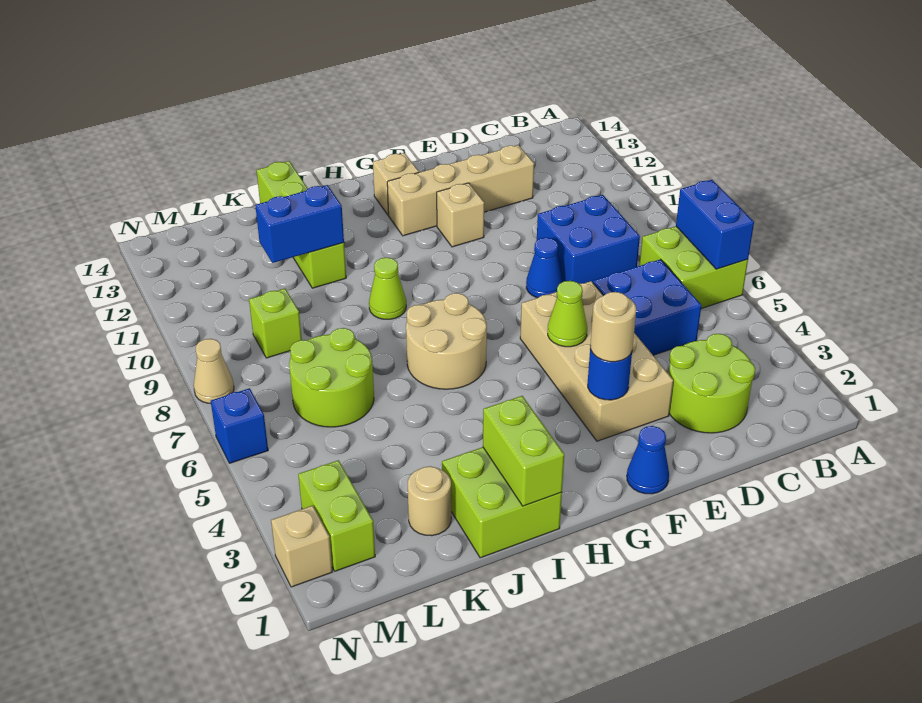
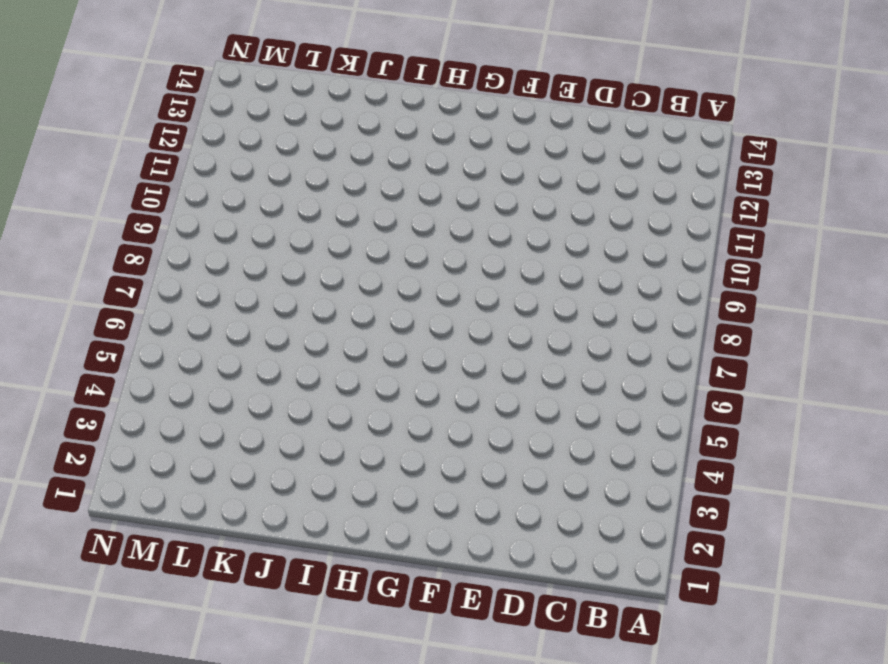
none -> lime brick A6:B7 level 1
none -> lime round brick C2:D3 level 1
none -> blue brick C5:D6 level 1

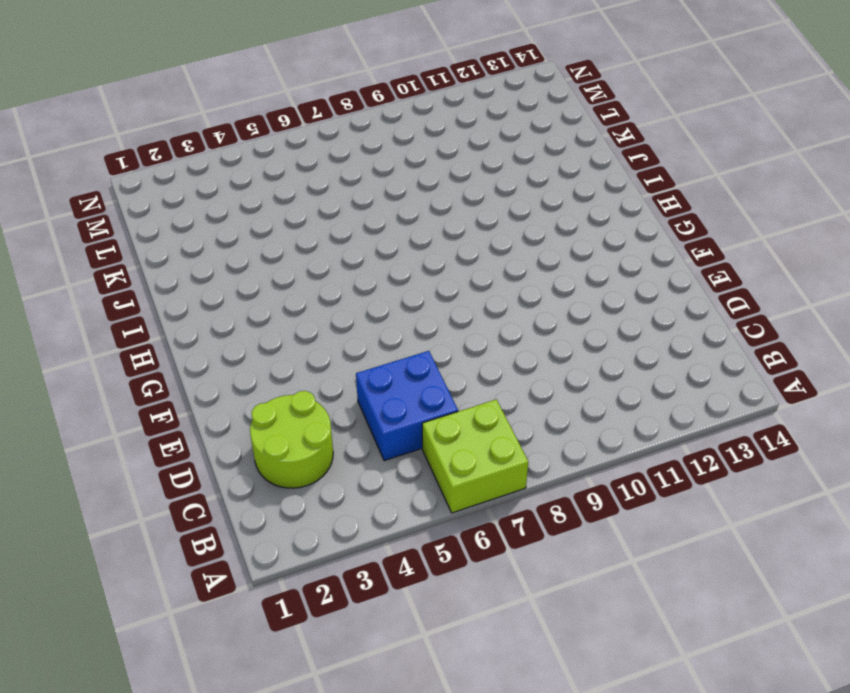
none -> blue brick C8:D9 level 1
none -> tan brick D12:G12 level 1
none -> tan brick E3:F6 level 1

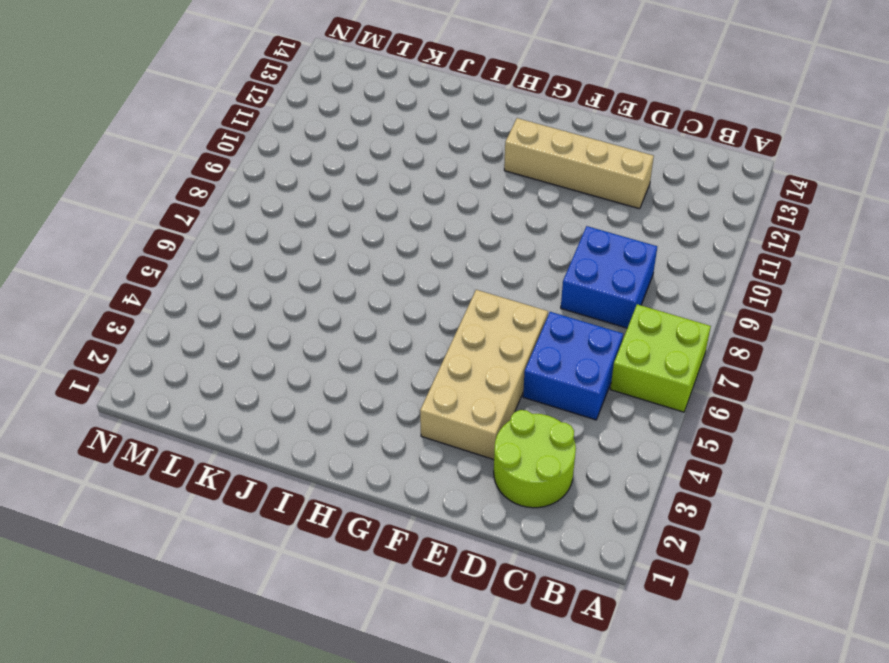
none -> blue cone E8 level 1
none -> blue cone F1 level 1
none -> tan brick F11 level 1

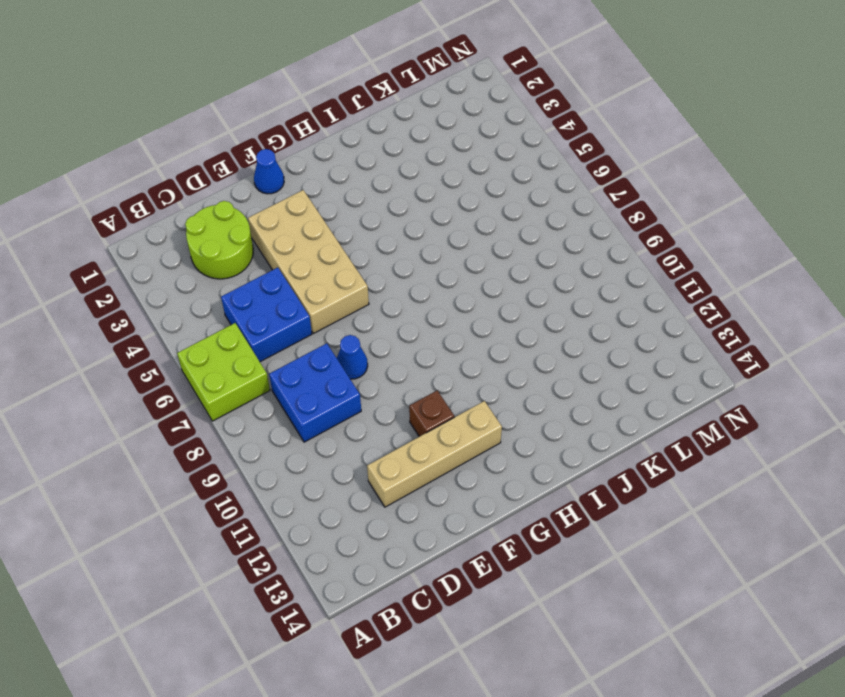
brown brick F11 level 1 -> tan brick F11 level 1
none -> tan brick G13 level 1
none -> tan round brick H6:I7 level 1
none -> lime brick I1:J2 level 1

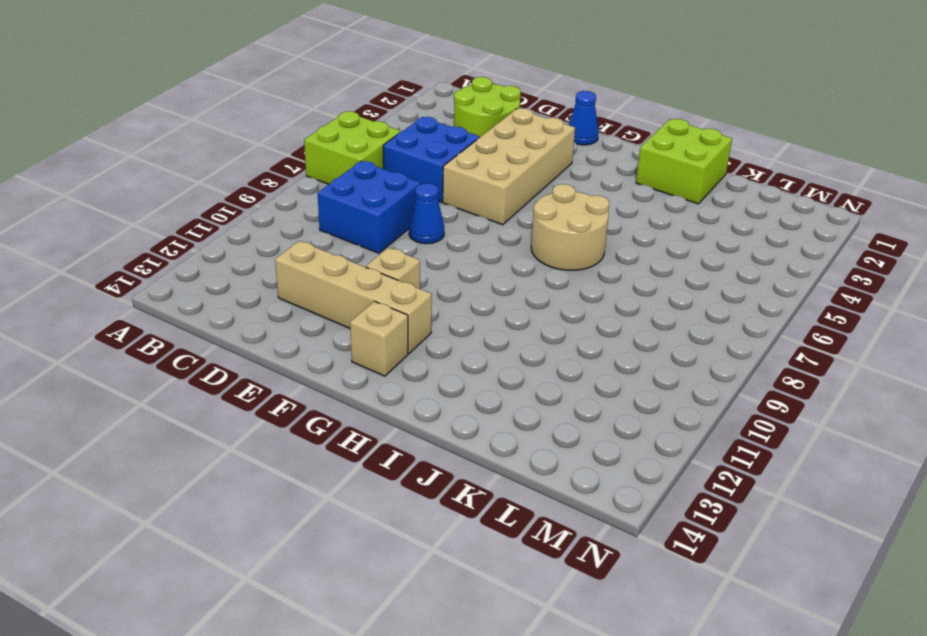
none -> lime cone I9 level 1
none -> lime brick J11:J14 level 1
none -> tan round brick K2 level 1

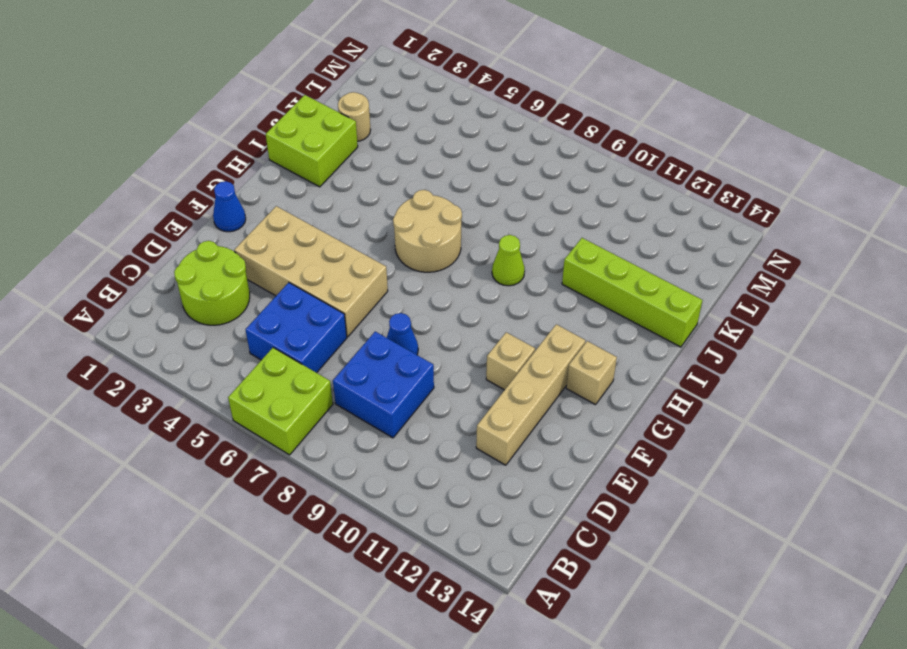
none -> lime round brick K6:L7 level 1
none -> lime brick L9 level 1
none -> lime brick M2:M3 level 1

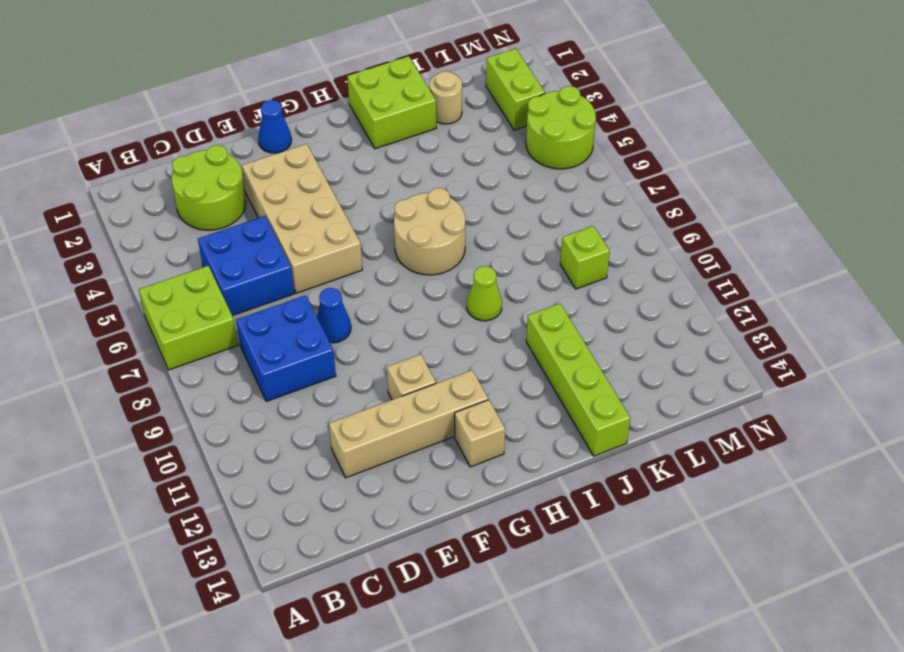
lime round brick M4:N5 level 1 -> lime round brick K6:L7 level 1
none -> tan brick N2 level 1
none -> blue brick N6 level 1
none -> tan cone N8 level 1

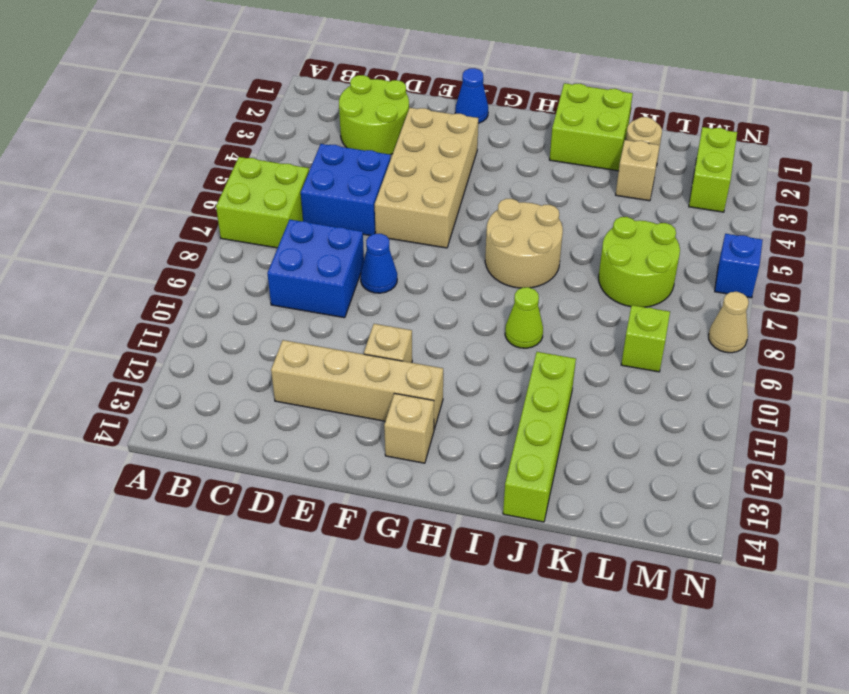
tan brick K3 level 1 -> tan brick N2 level 1
none -> blue brick A6:A7 level 2
none -> blue round brick F3 level 2
none -> lime cone F5 level 2

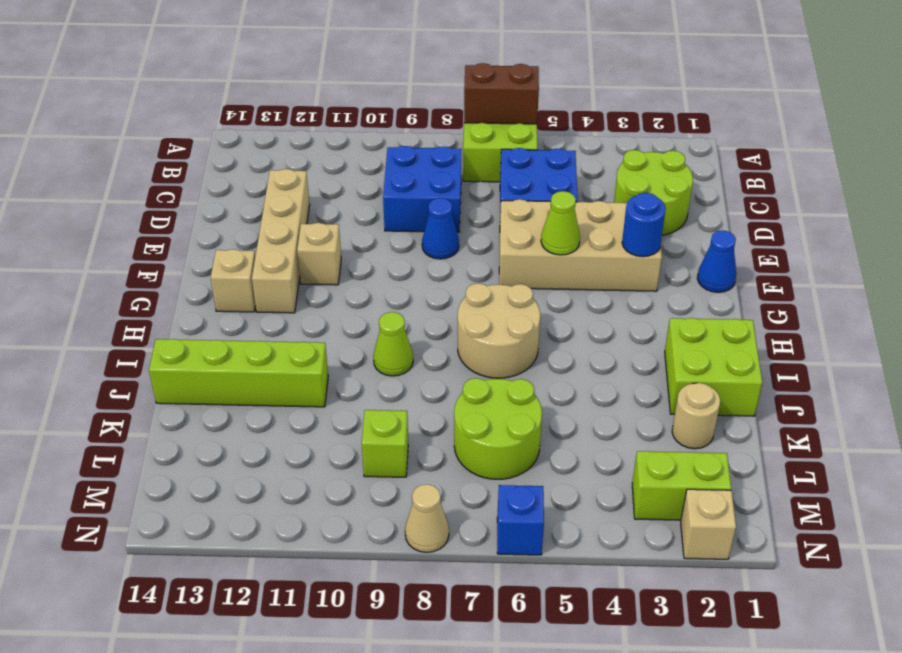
brown brick A6:A7 level 2 -> blue brick A6:A7 level 2
none -> lime brick I1:I2 level 2
none -> blue brick J11:K11 level 2
none -> tan round brick F3 level 3

